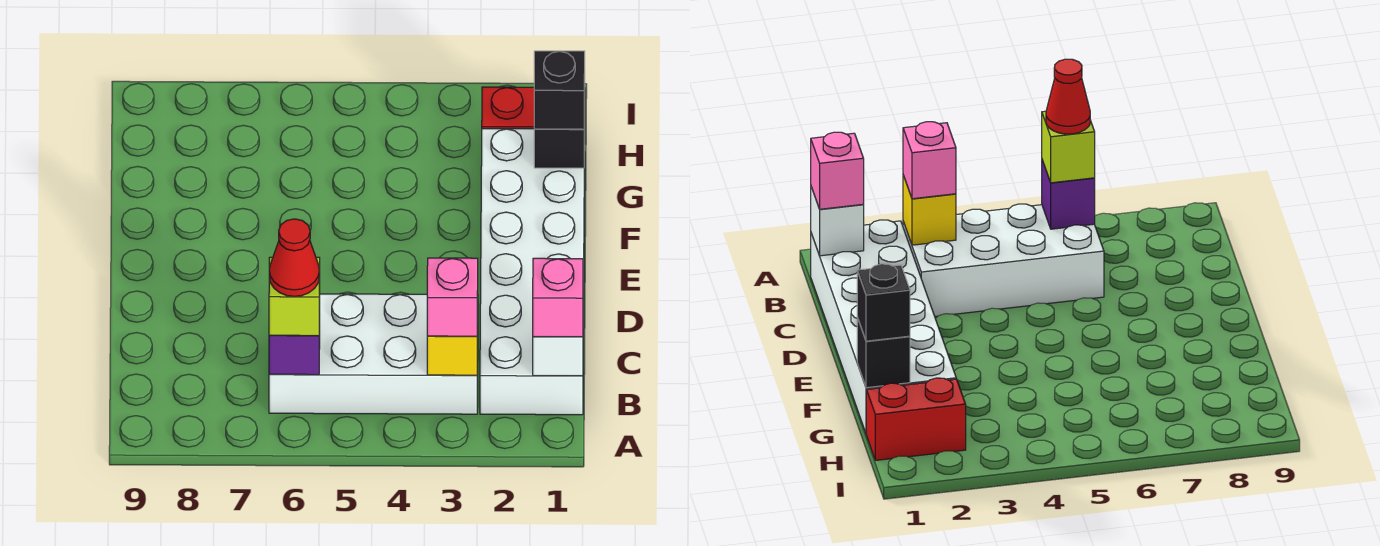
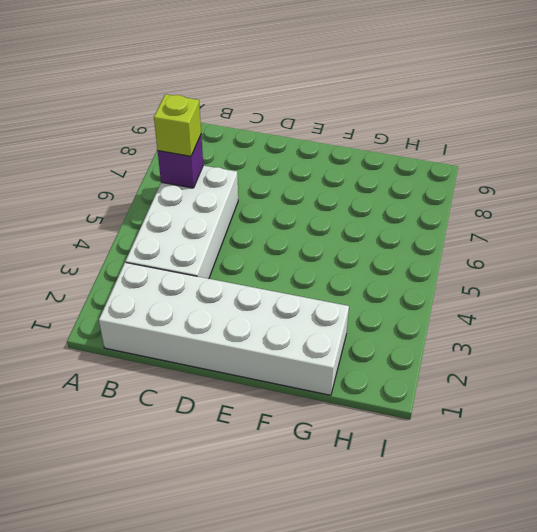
none -> red brick H1:H2 level 1
none -> white brick B1 level 2
none -> yellow brick B3 level 2

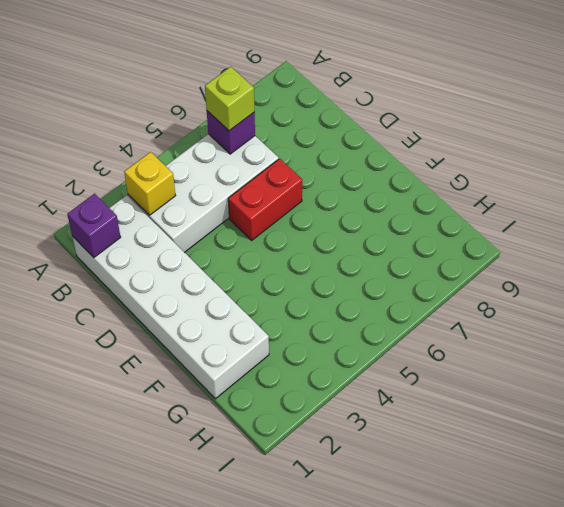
purple brick B1 level 2 -> white brick B1 level 2
red brick D5:D6 level 1 -> red brick H1:H2 level 1
none -> black brick G1 level 2
none -> pink brick B1 level 3
none -> pink brick B3 level 3

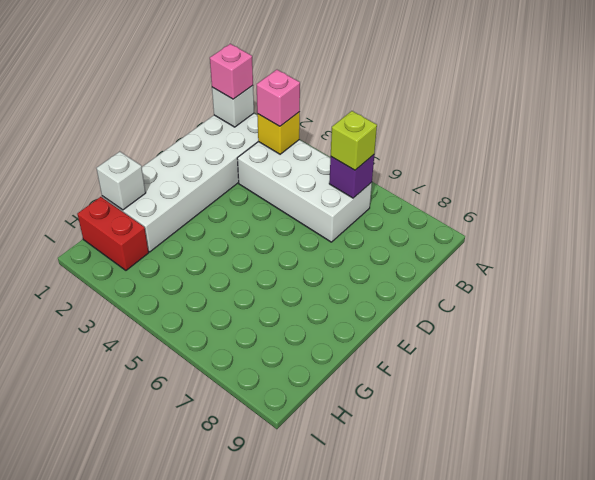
white brick G1 level 2 -> black brick G1 level 2
none -> black brick G1 level 3
none -> red cone B6 level 4

